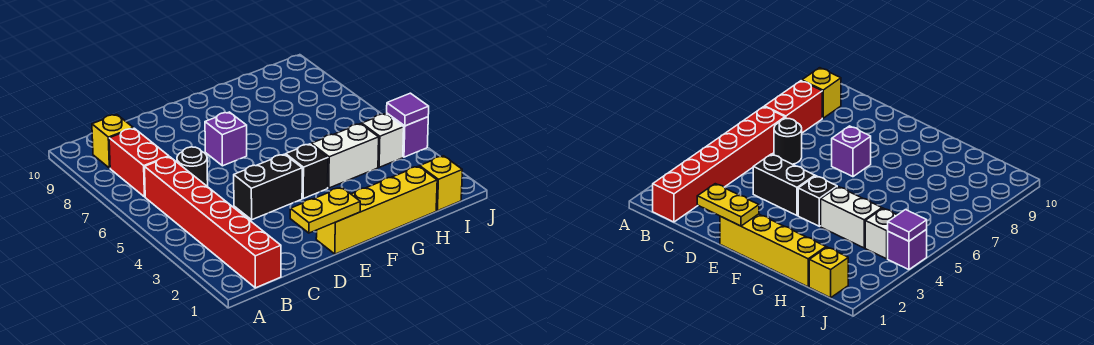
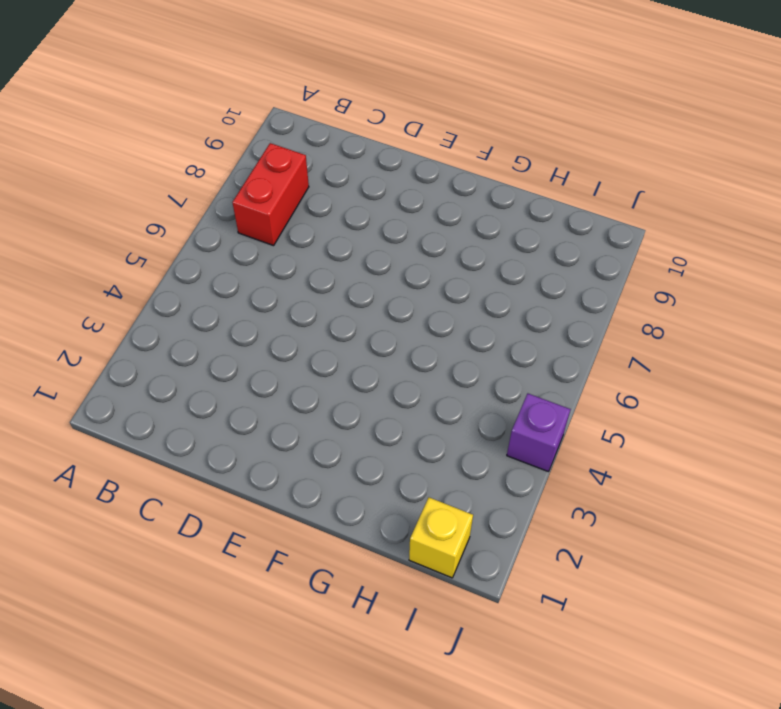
none -> red brick B1:B6 level 1
none -> yellow brick B9 level 1
none -> black round brick C6 level 1

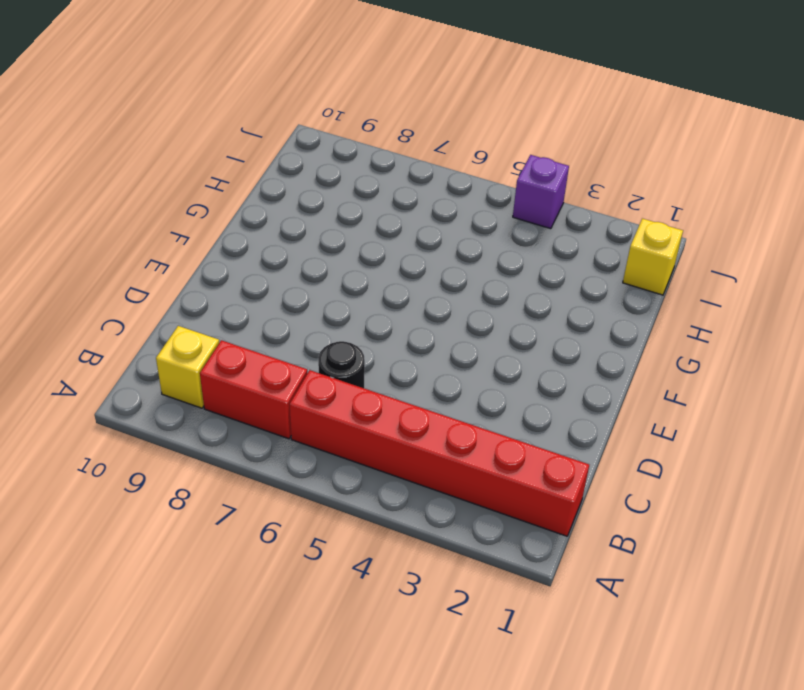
none -> black brick D4:E4 level 1
none -> yellow brick E1:H1 level 1
none -> purple brick E7 level 1

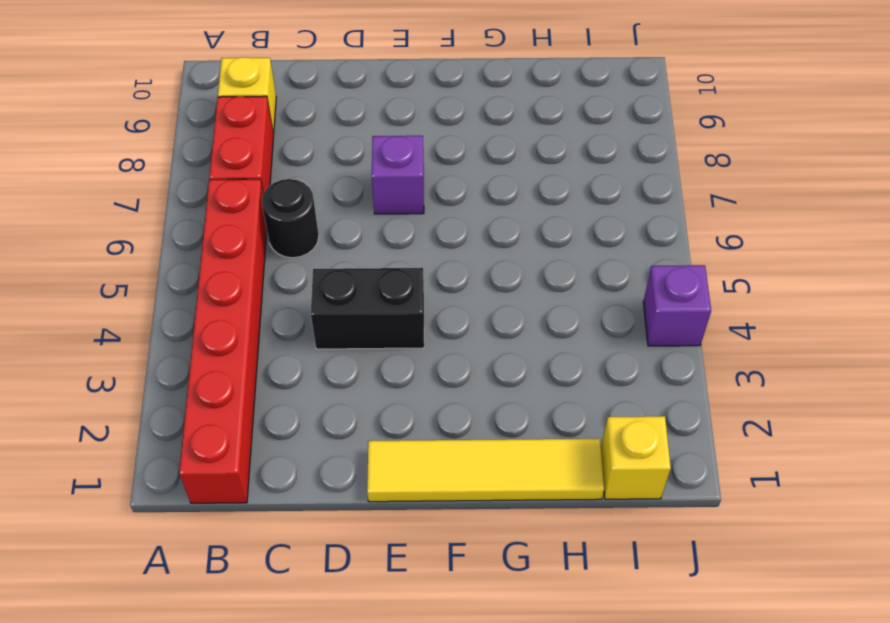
yellow tile E1:H1 level 1 -> yellow brick E1:H1 level 1
none -> black brick F4 level 1
none -> white brick G4:H4 level 1
none -> white brick I4 level 1

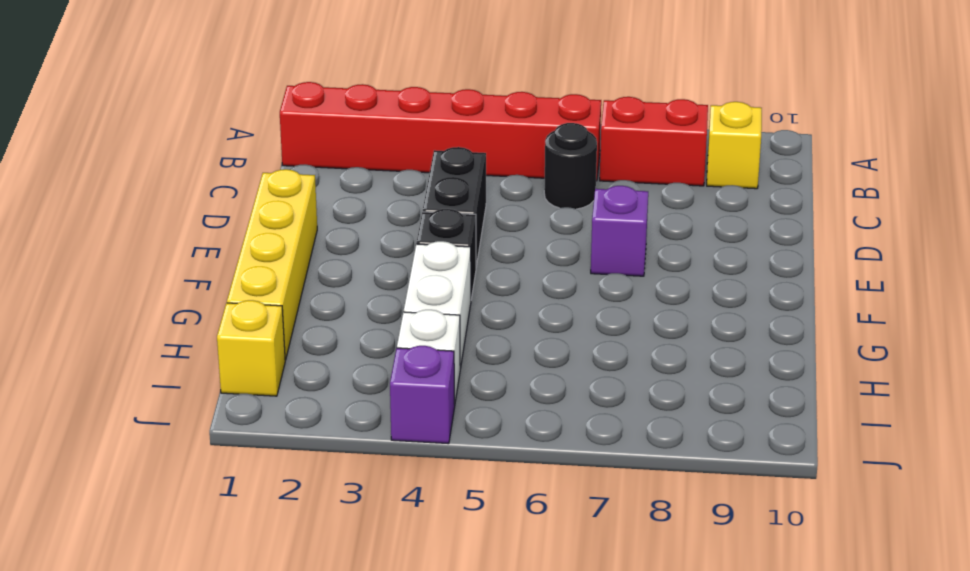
none -> yellow plate D1:E1 level 2
none -> purple tile J4 level 2

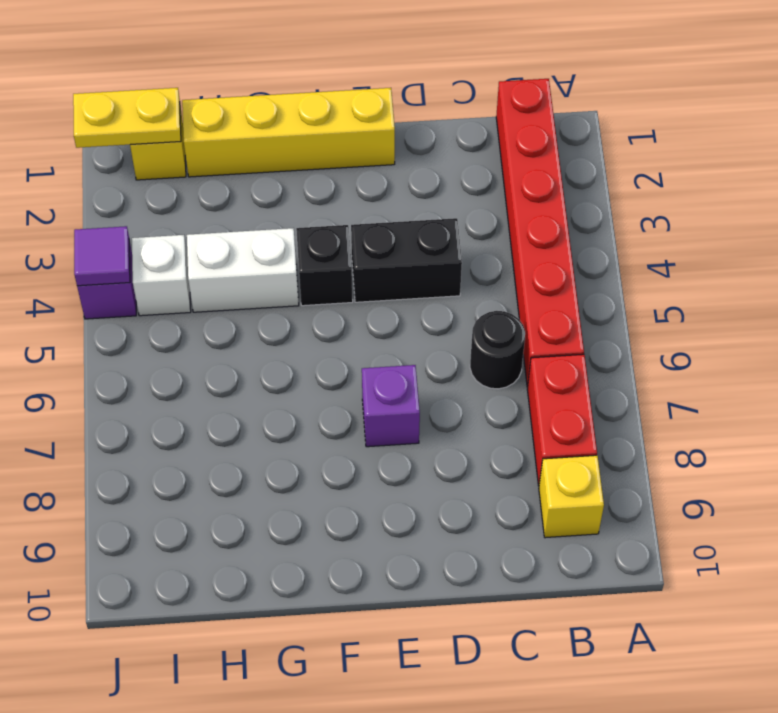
yellow plate I1:J1 level 2 -> yellow plate D1:E1 level 2

